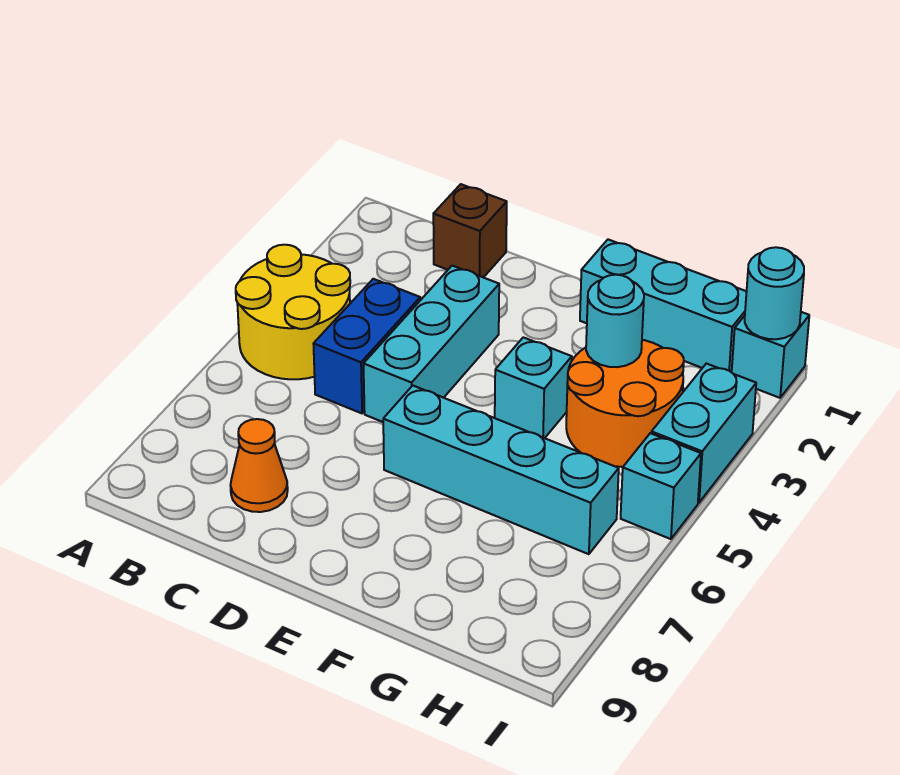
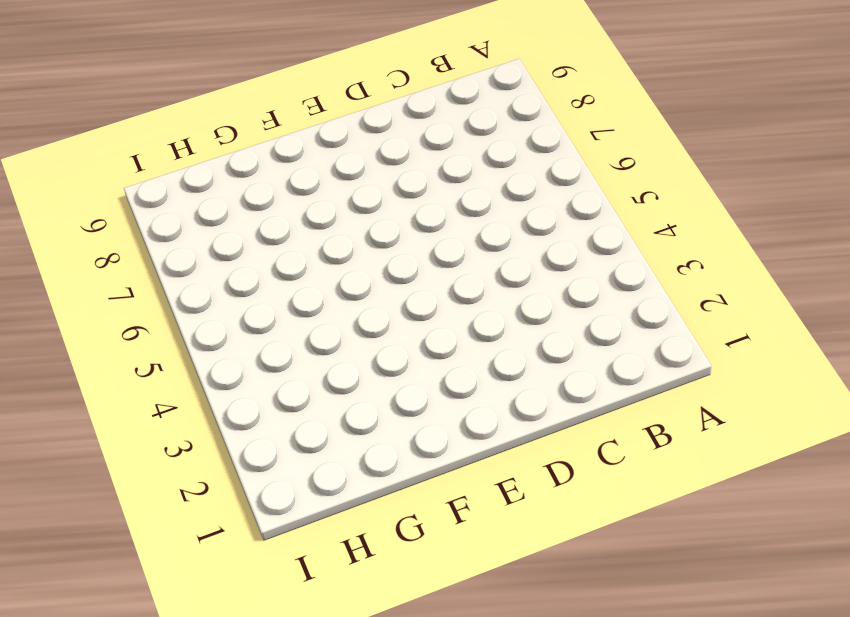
none -> yellow round brick A4:B5 level 1
none -> brown brick C1 level 1
none -> blue brick C4:C5 level 1

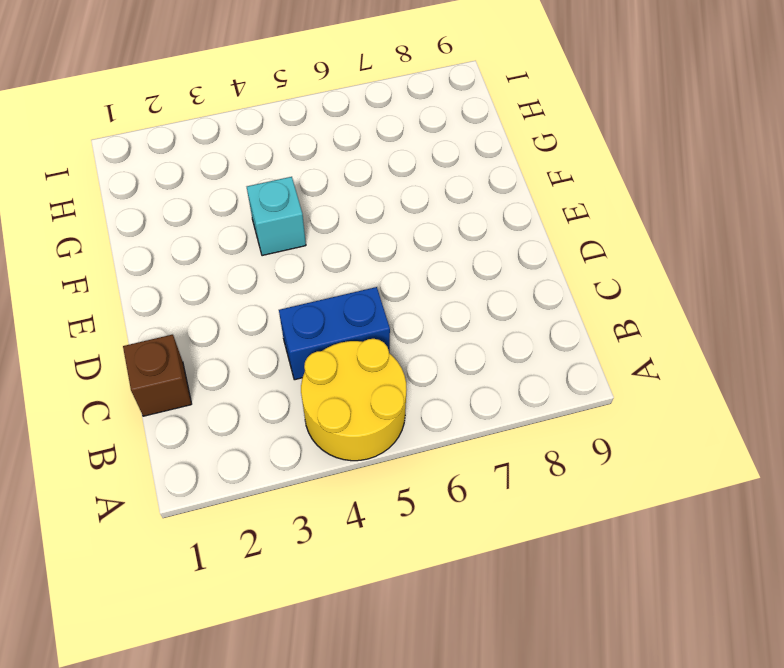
none -> orange cone C8 level 1
none -> cyan brick D3:D5 level 1
none -> cyan brick E6:H6 level 1

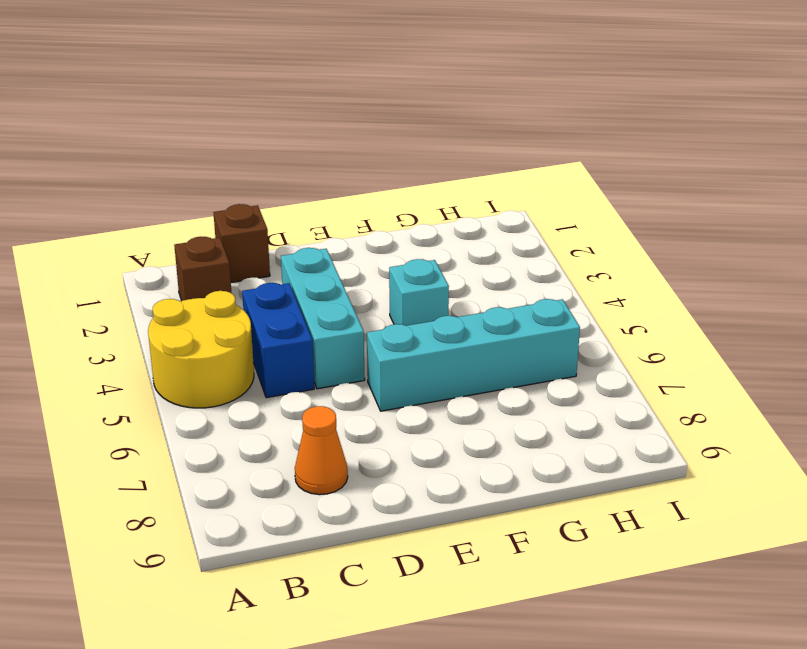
brown brick B2 level 1 -> none
none -> cyan brick F1:H1 level 1
none -> orange round brick G3:H4 level 1
none -> cyan brick I1 level 1

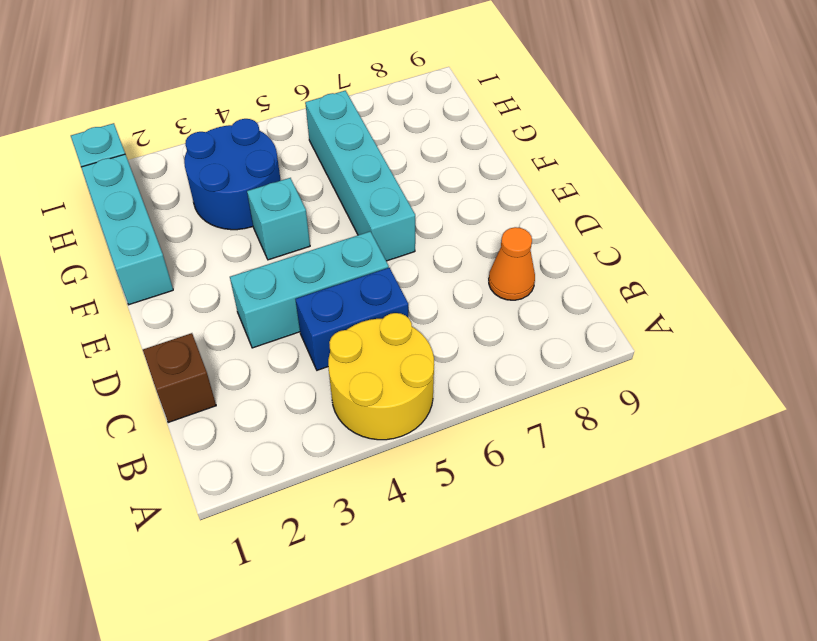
blue round brick G3:H4 level 1 -> orange round brick G3:H4 level 1
none -> cyan brick I3:I4 level 1
none -> cyan brick I5 level 1
none -> cyan round brick G3 level 2

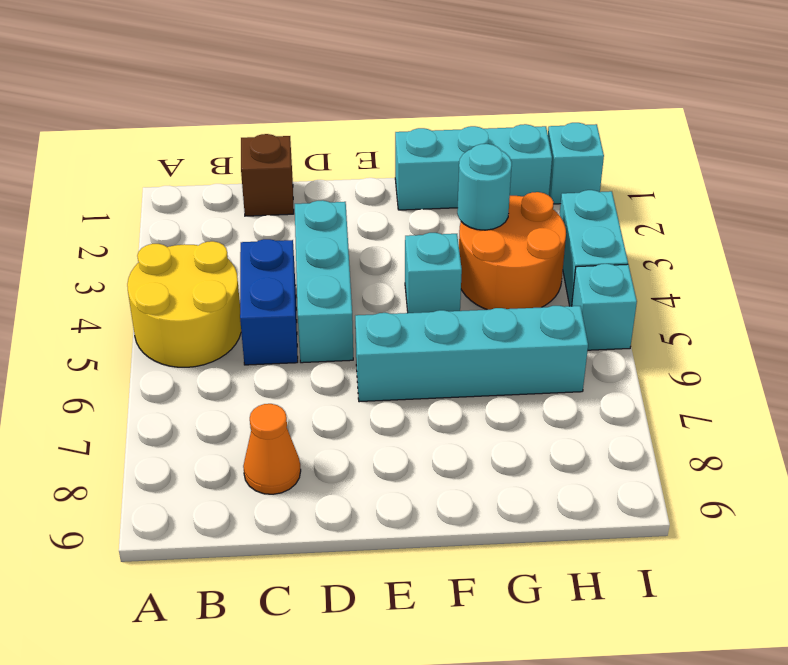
none -> cyan round brick I1 level 2

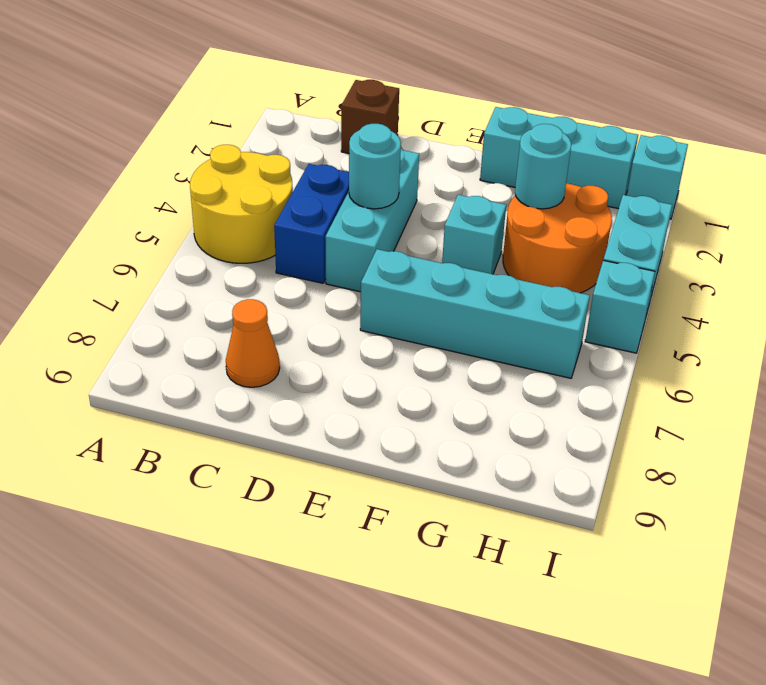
cyan round brick D4 level 2 -> cyan round brick I1 level 2

